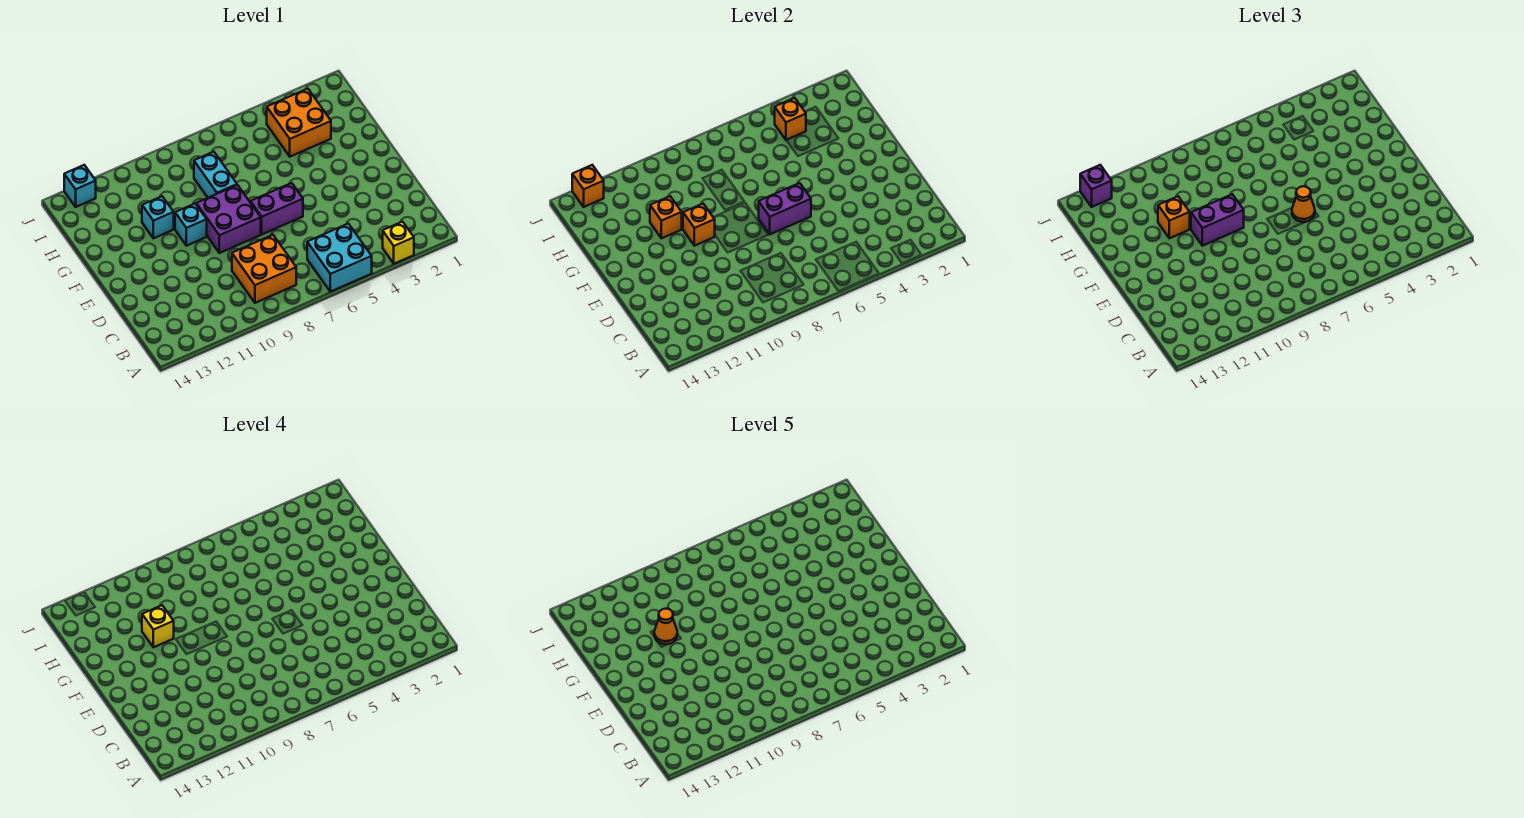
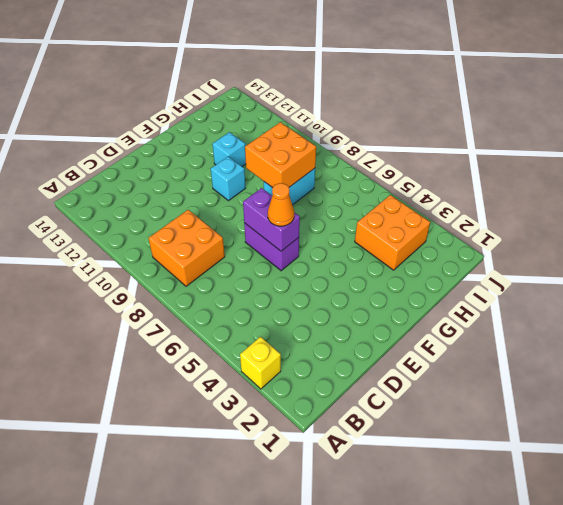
orange brick G8:H9 level 2 -> none
none -> cyan brick A5:B6 level 1
none -> purple brick E8:F9 level 1
none -> cyan brick J13 level 1

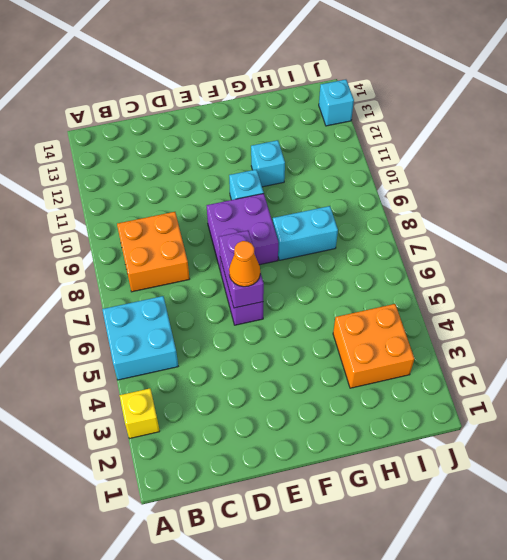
none -> orange brick F10 level 2
none -> orange brick G11 level 2
none -> orange brick I4 level 2

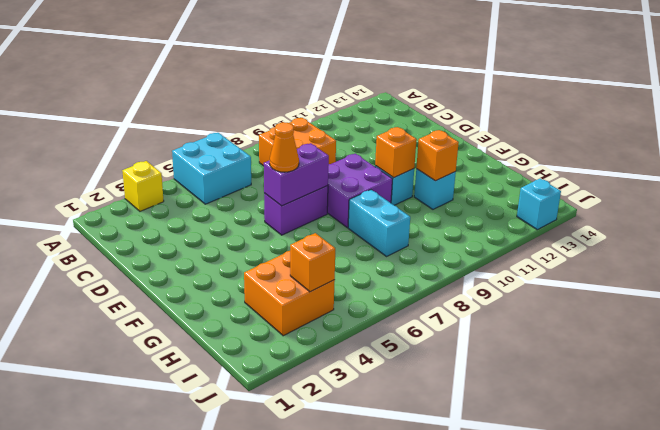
none -> orange brick J13 level 2
none -> purple brick F9:F10 level 3
none -> orange brick G11 level 3

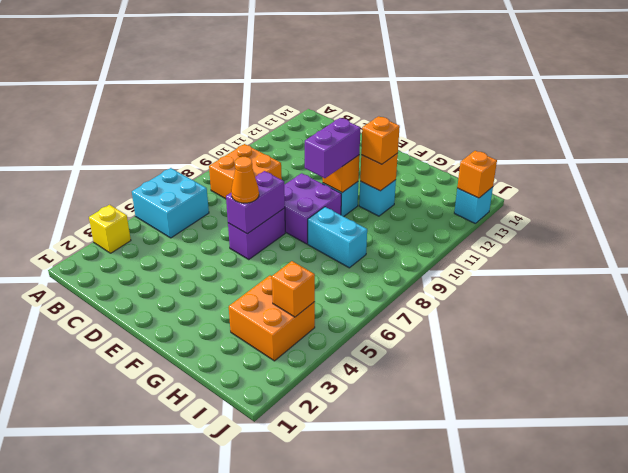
none -> purple brick J13 level 3
none -> yellow brick G11 level 4
none -> orange cone G11 level 5

